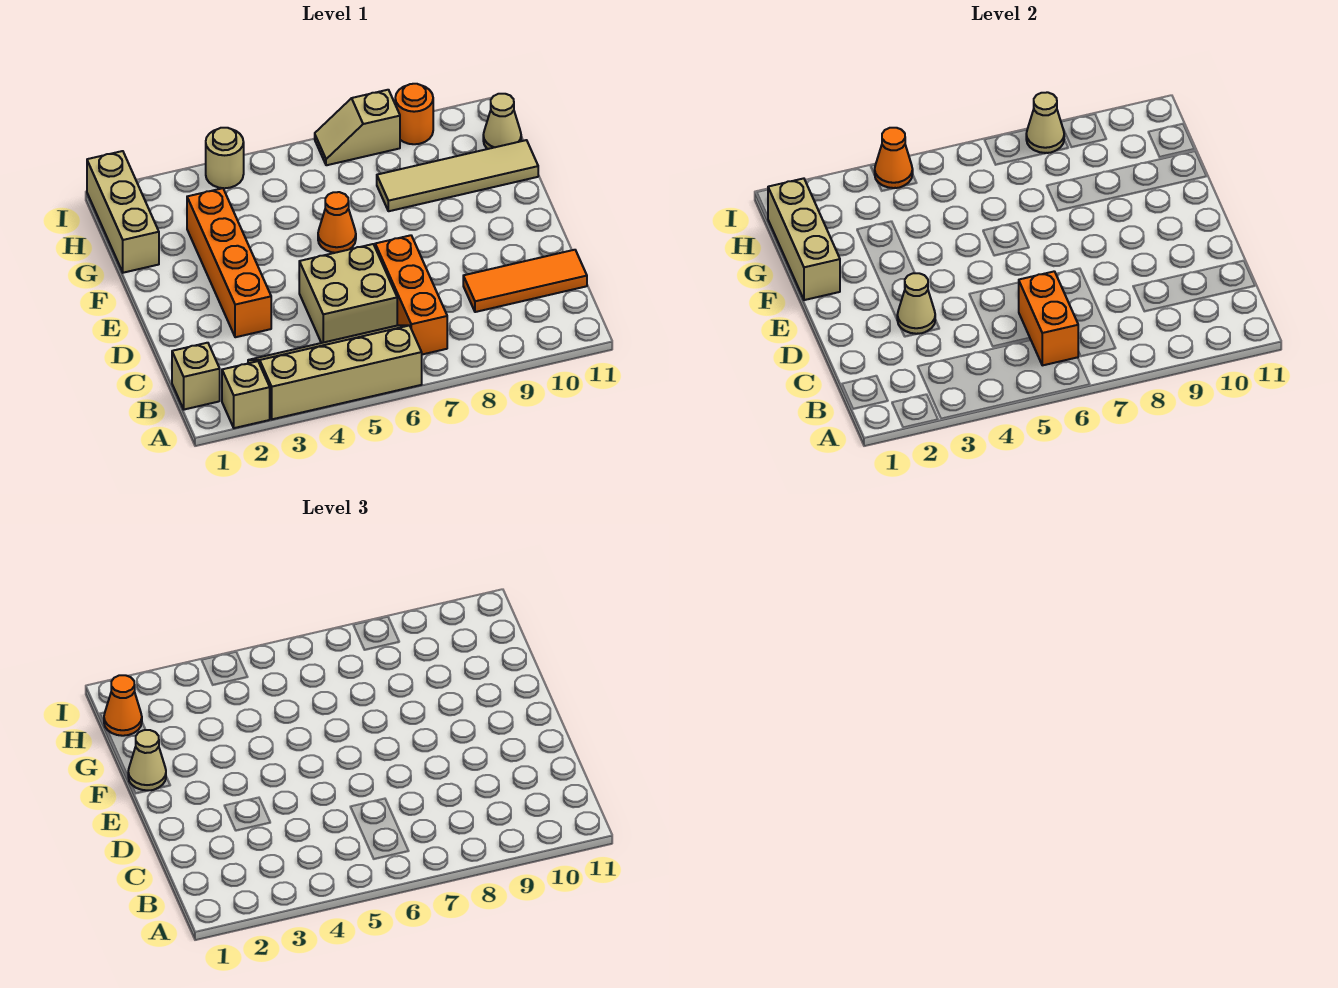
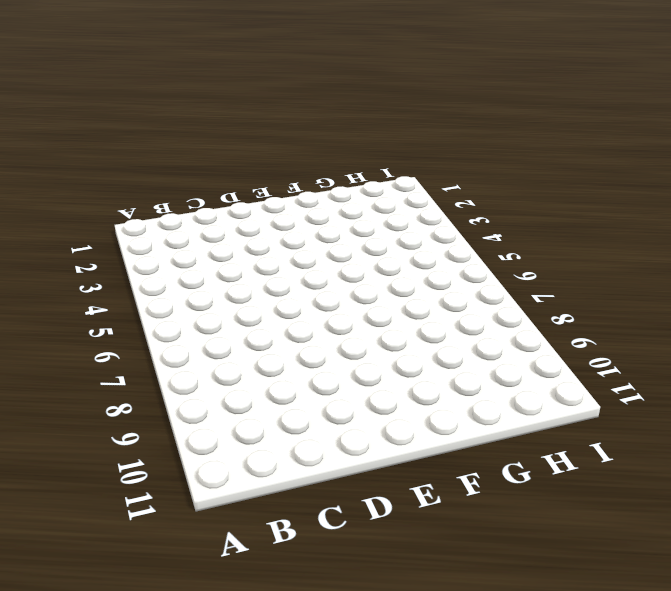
none -> tan brick A2 level 1
none -> tan slope A3:B6 level 1 top A
none -> tan brick B1 level 1

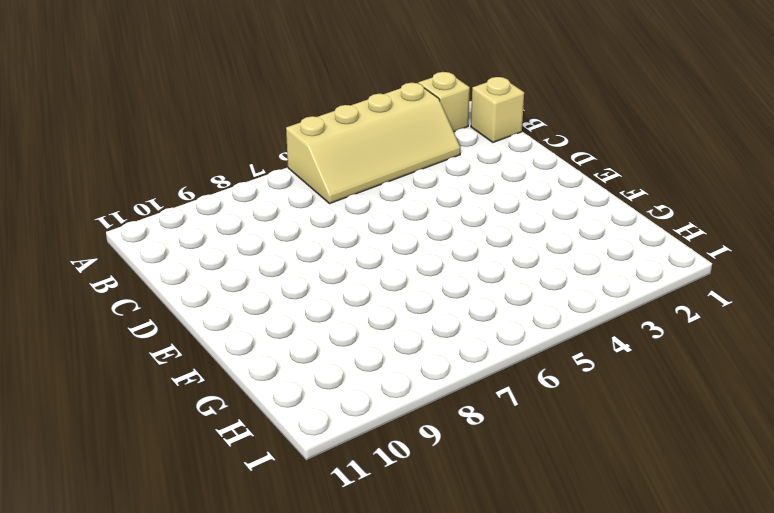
none -> orange brick B7:D7 level 1
none -> tan brick C5:D6 level 1
none -> orange tile C9:C11 level 1

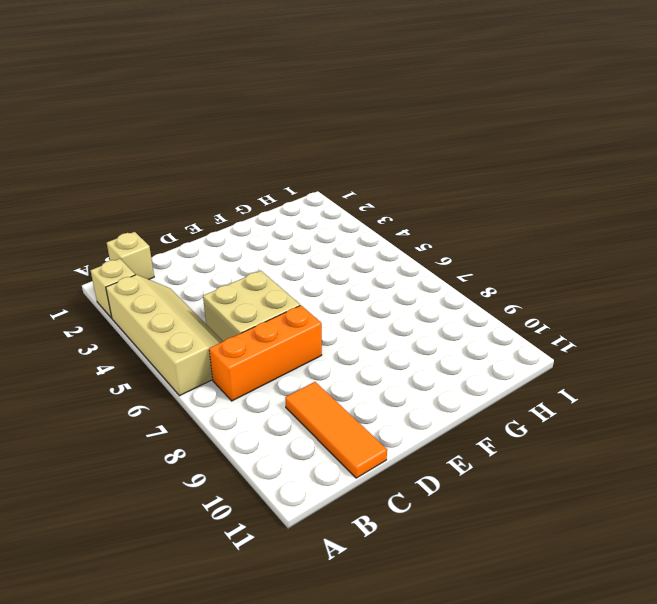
none -> orange brick D3:G3 level 1
none -> orange cone F6 level 1
none -> tan brick G1:I1 level 1

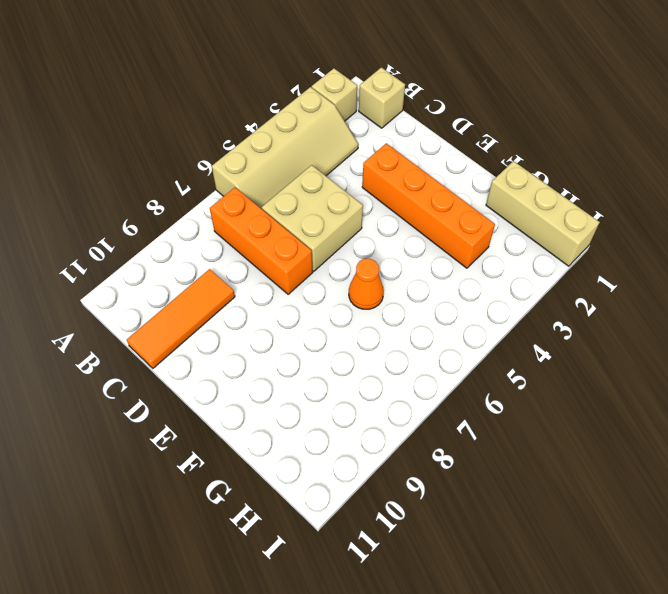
none -> tan tile G8:G11 level 1
none -> tan cone H11 level 1
none -> tan round brick I4 level 1

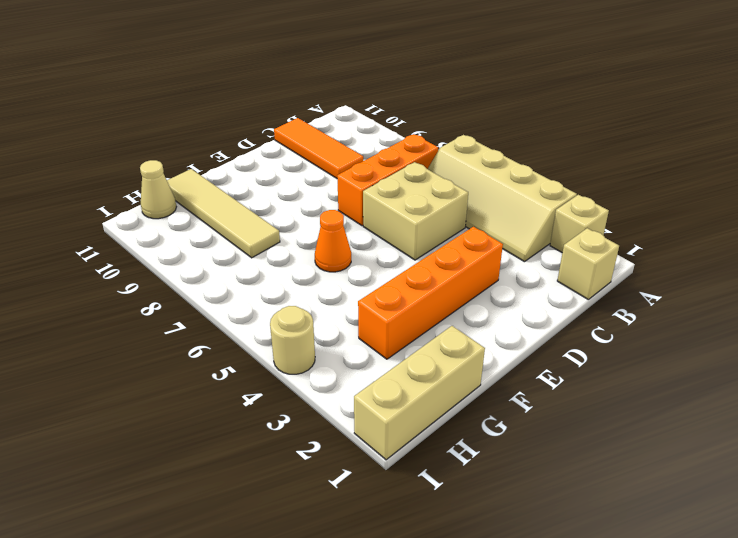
none -> tan slope I7:I8 level 1 top 8
none -> orange round brick I9 level 1
none -> orange brick B6:C6 level 2

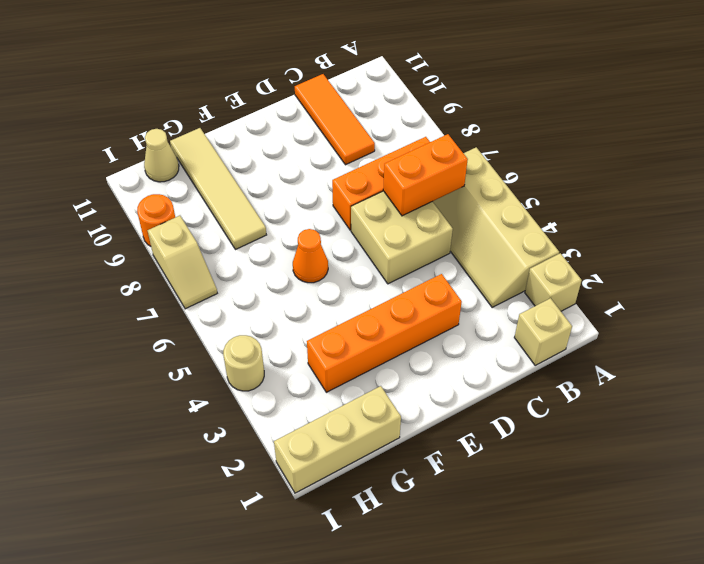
none -> tan cone D3 level 2
none -> tan brick F1:H1 level 2
none -> orange cone I4 level 2

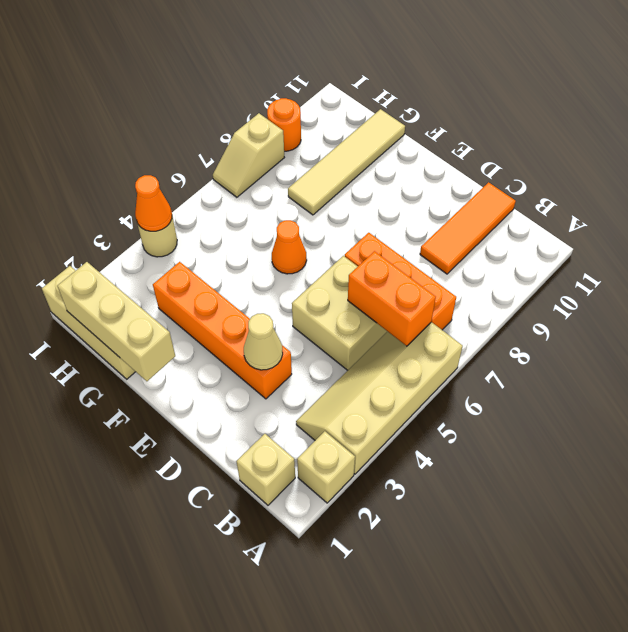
none -> tan cone H11 level 1
none -> tan cone I8 level 2
none -> tan cone F1 level 3

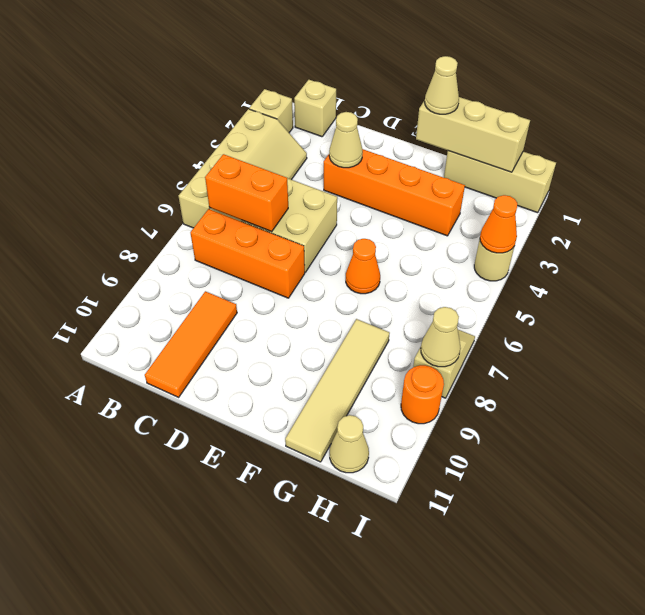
none -> orange cone H1 level 3

